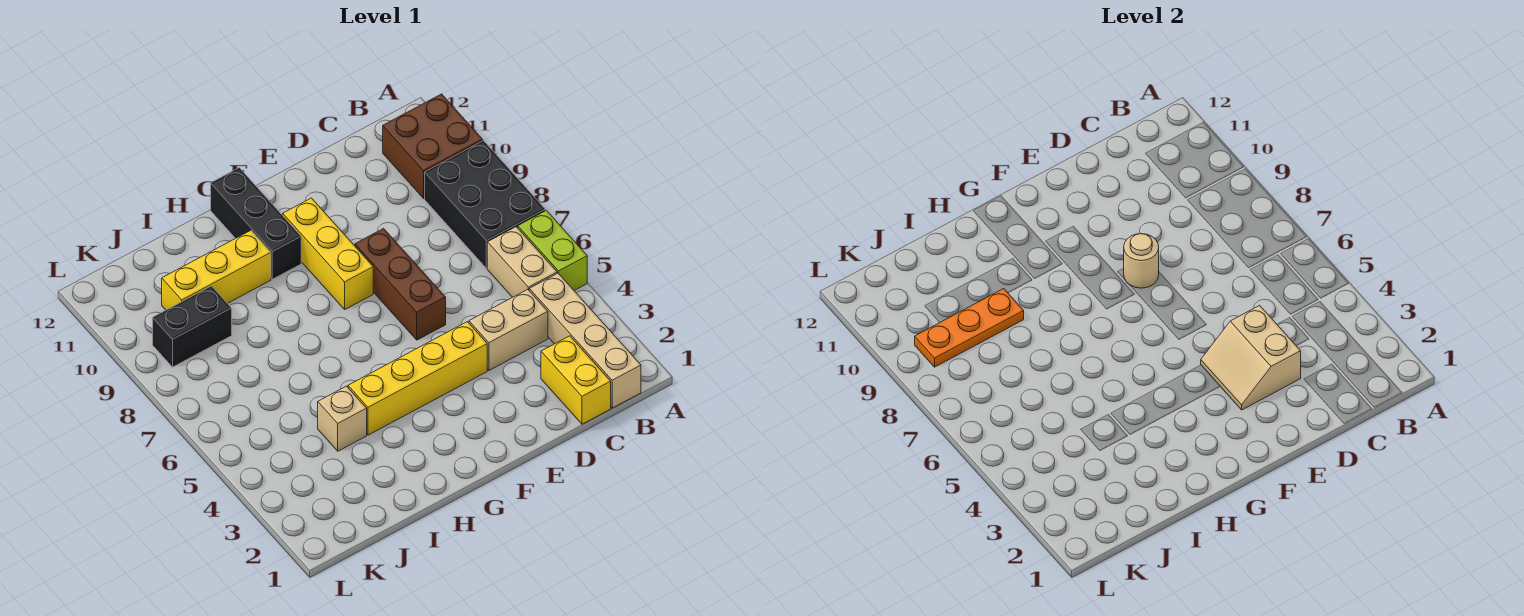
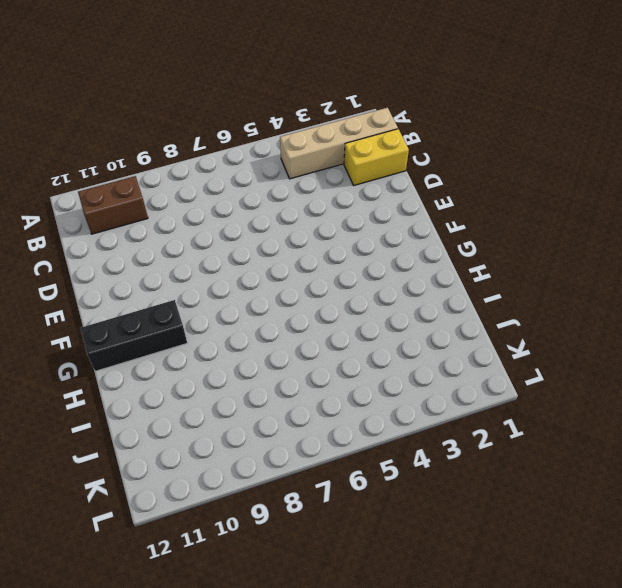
brown brick B10:B11 level 1 -> brown brick A10:B11 level 1
none -> lime brick A5:A6 level 1
none -> black brick A7:B9 level 1
none -> tan brick B5:B6 level 1

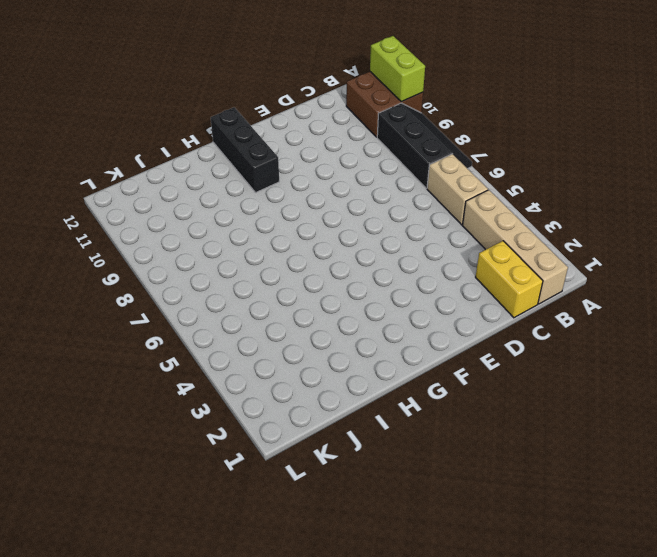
black slope A7:B9 level 1 top B -> black brick A7:B9 level 1
lime brick A10:A11 level 2 -> lime brick A5:A6 level 1
none -> tan brick C4:D4 level 1
none -> yellow brick E4:H4 level 1
none -> brown brick E6:E8 level 1

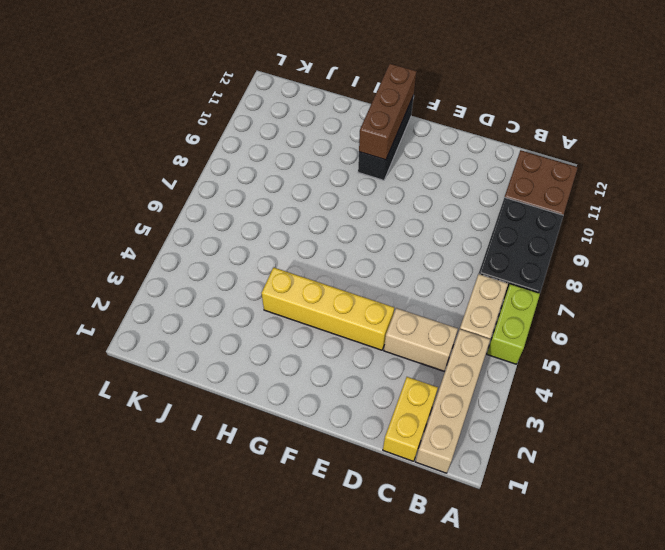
brown brick G10:G12 level 2 -> brown brick E6:E8 level 1
none -> yellow brick F8:F10 level 1
none -> yellow brick H10:J10 level 1
none -> tan brick I4 level 1

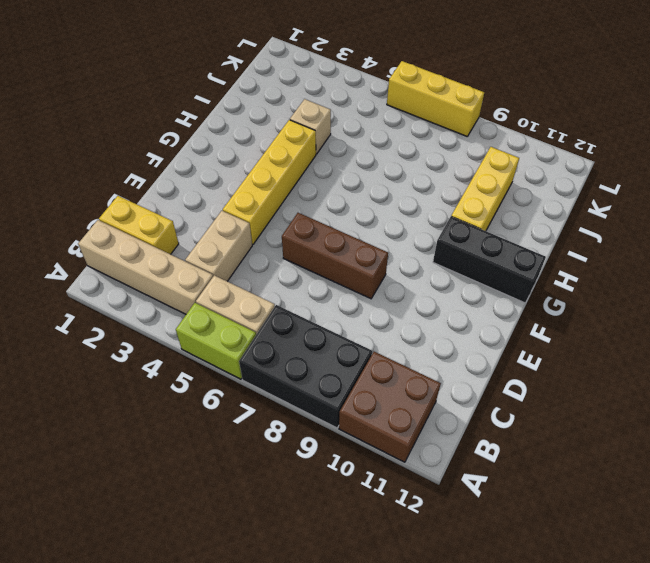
yellow brick L6:L8 level 1 -> yellow brick F8:F10 level 1
none -> black brick J9:K9 level 1
none -> tan slope D3:E4 level 2 top D
none -> tan round brick E8 level 2

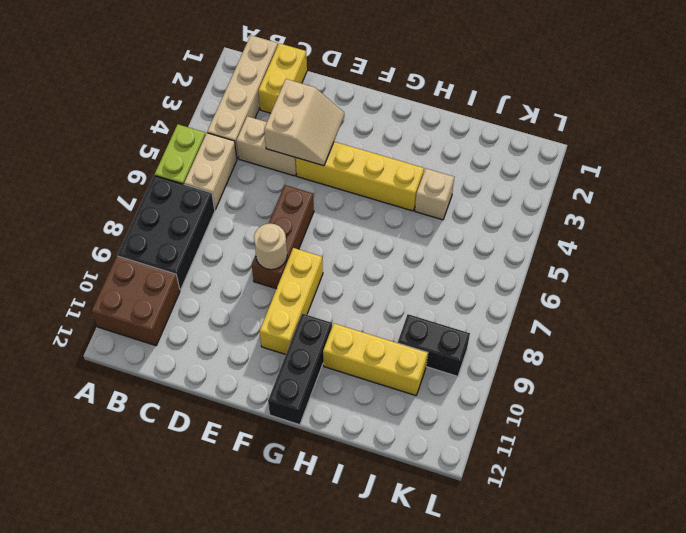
none -> orange plate I9:K9 level 2

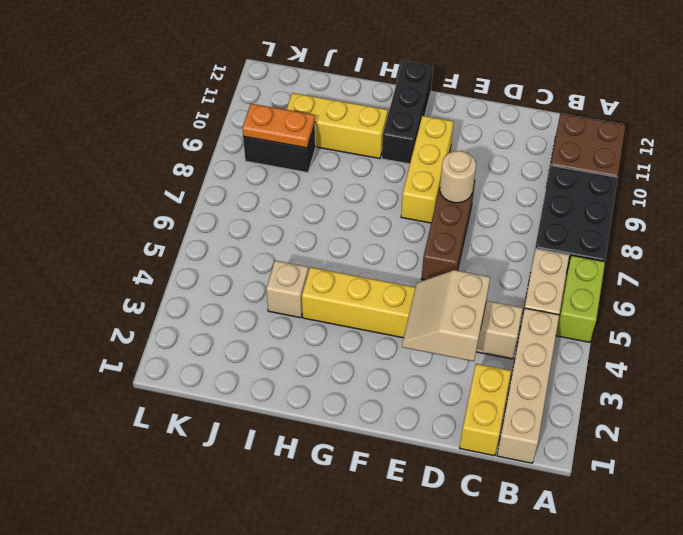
orange plate J9:K9 level 2 -> orange plate I9:K9 level 2

